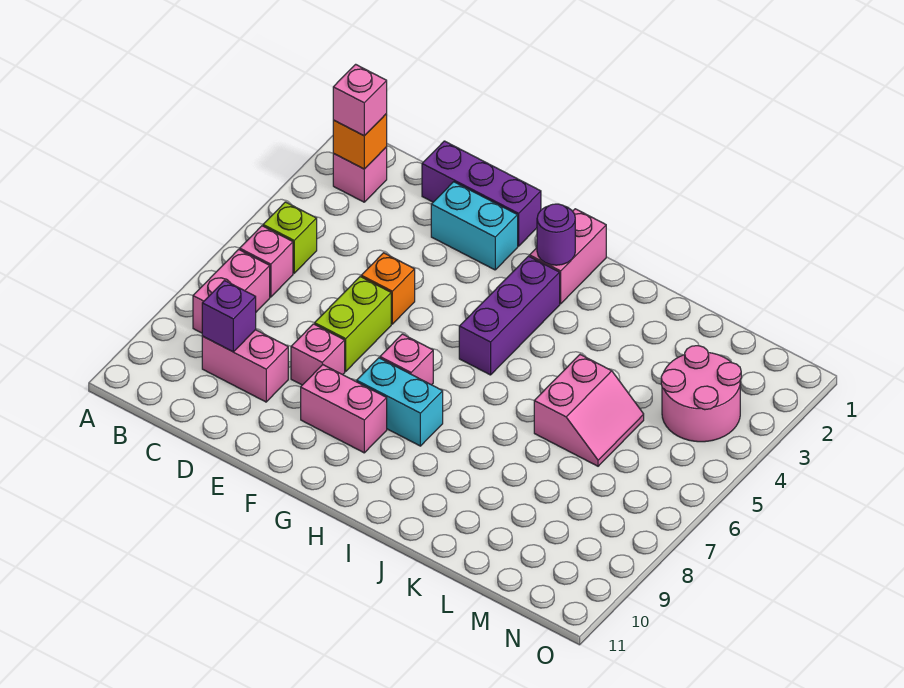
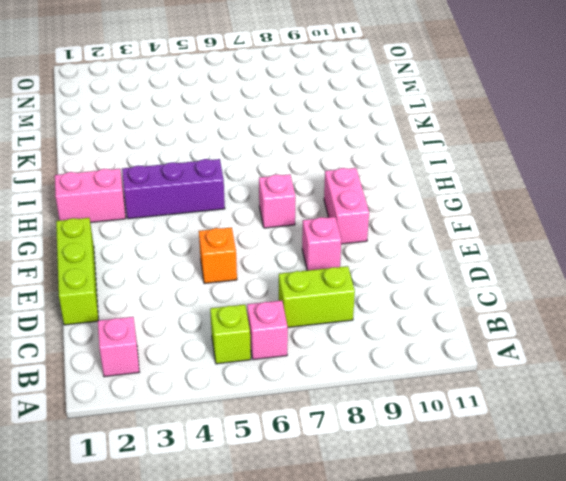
lime brick C7:C8 level 1 -> lime brick E6:E7 level 1
lime brick D1:F1 level 1 -> purple brick D1:F1 level 1
none -> pink brick B7:B8 level 1
none -> pink brick C9:D9 level 1
none -> cyan brick E2:F2 level 1

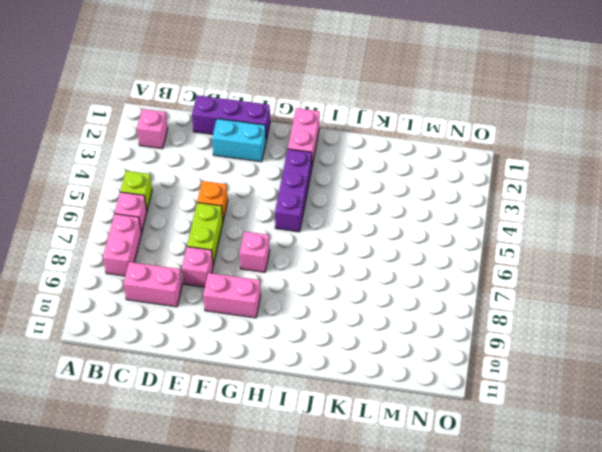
none -> cyan brick G8:H8 level 1
none -> pink slope K5:L6 level 1 top K
none -> pink round brick M3:N4 level 1

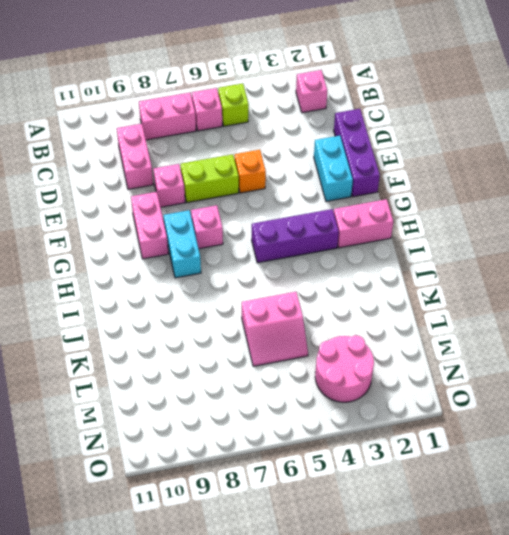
none -> orange brick B2 level 2
none -> purple brick C9 level 2
none -> purple round brick H2 level 2

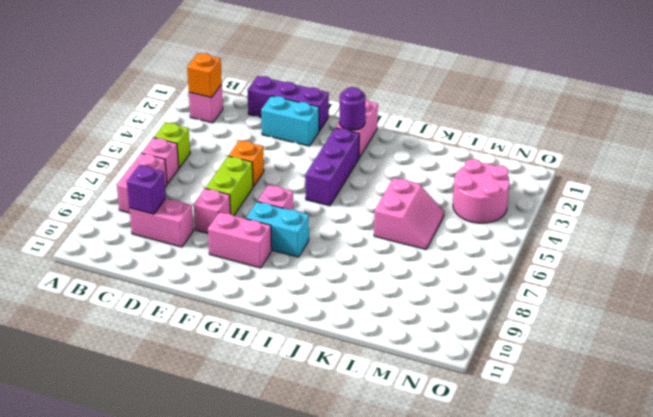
none -> pink brick B2 level 3

